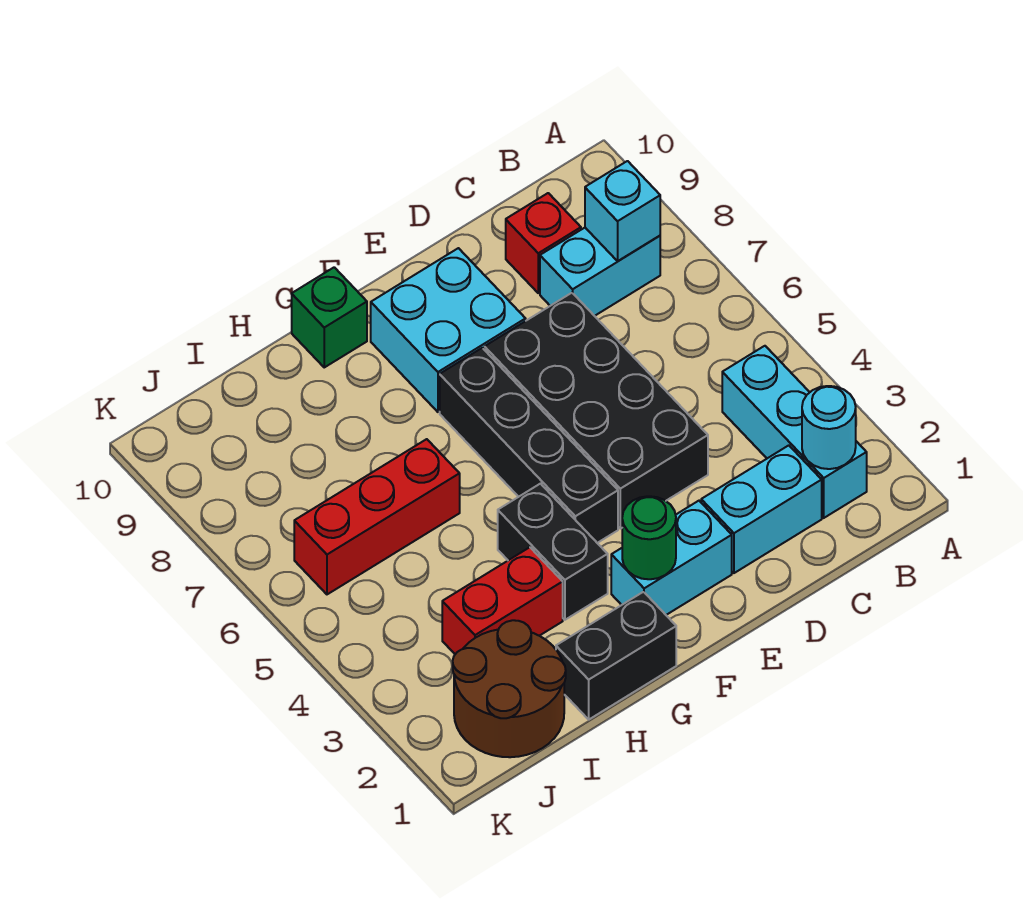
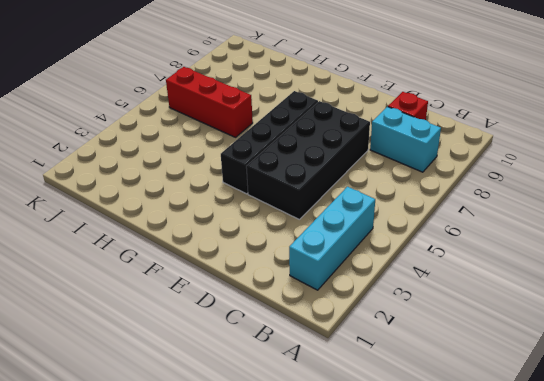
none -> cyan brick C2:D2 level 1
none -> cyan brick E2:F2 level 1
none -> cyan brick E8:F9 level 1

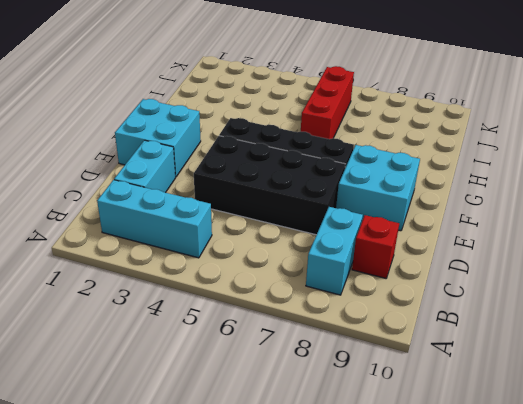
cyan brick E1:F2 level 1 -> cyan brick E2:F2 level 1
none -> black brick G1:H1 level 1
none -> black brick G3:G4 level 1
none -> green brick G10 level 1

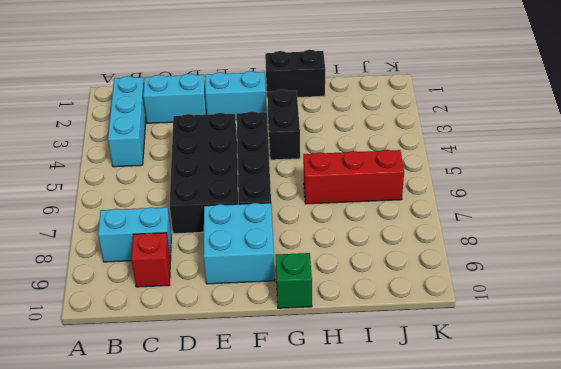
none -> red brick H3:I3 level 1
none -> brown round brick I1:J2 level 1
none -> cyan round brick B2 level 2

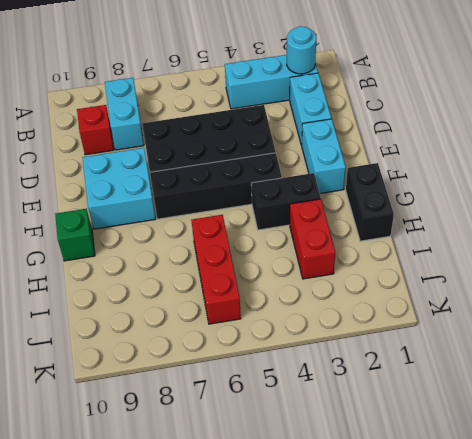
none -> brown round brick I1:J2 level 1
none -> cyan brick B8 level 2
none -> green round brick F2 level 2

